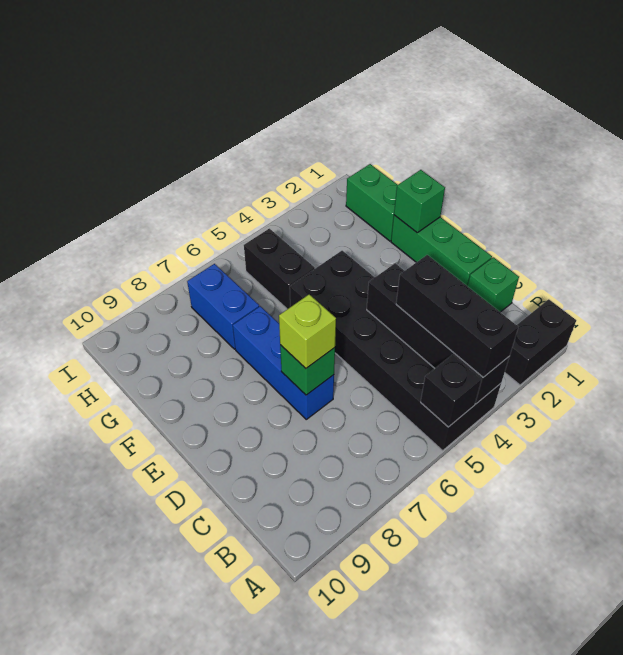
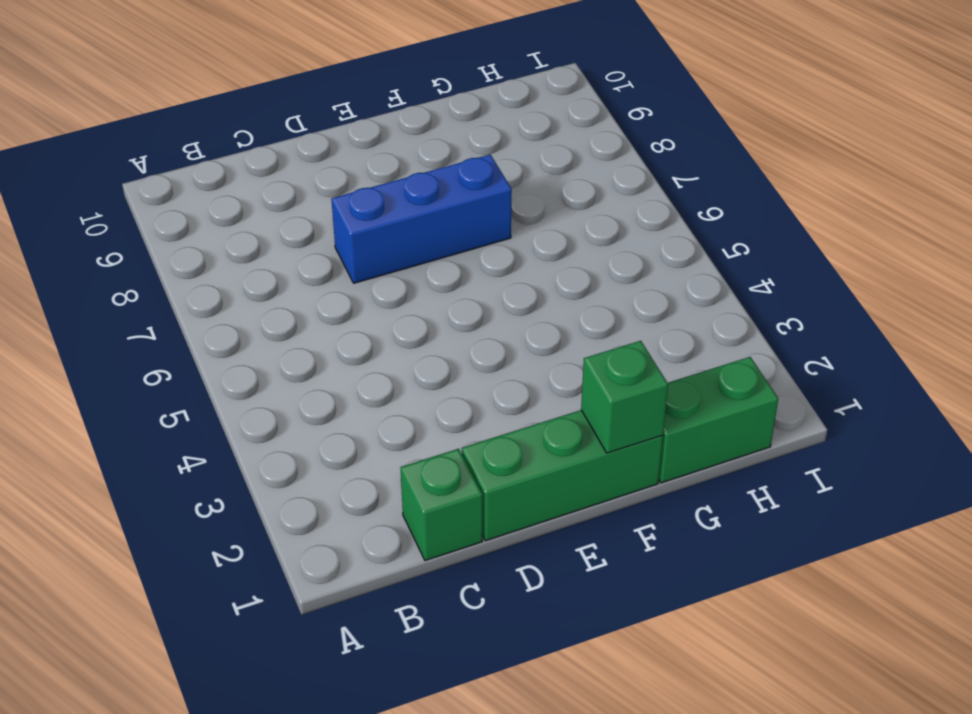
none -> black brick A1:A2 level 1
none -> black brick A4:F5 level 1
none -> black brick G5:H5 level 1

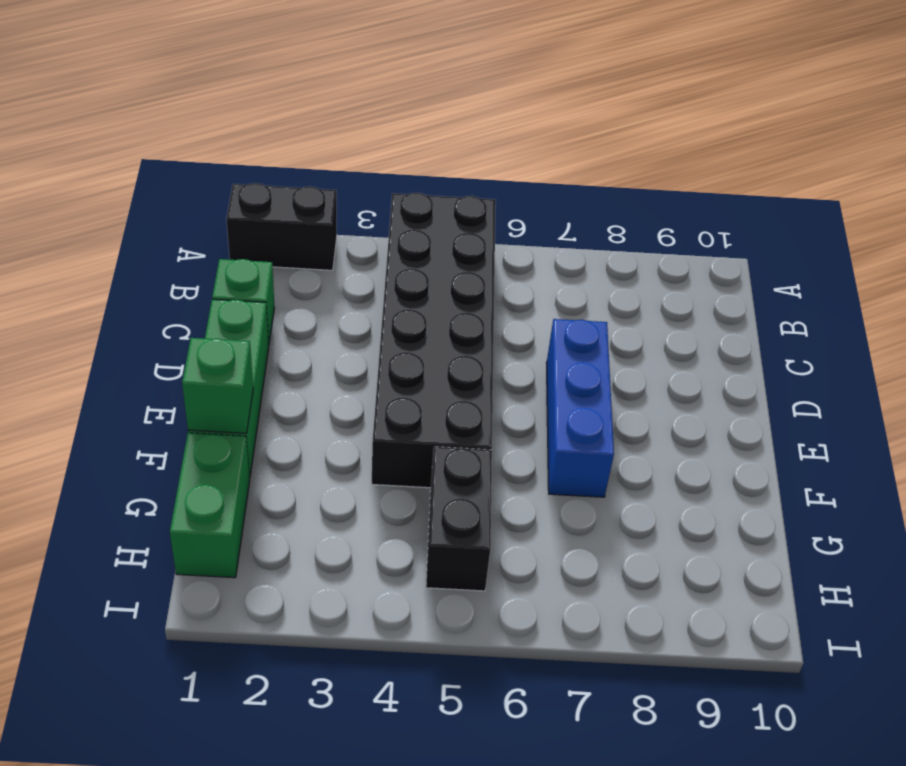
none -> blue brick G7:H7 level 1
none -> black brick A4:D4 level 2
none -> black brick A5 level 2

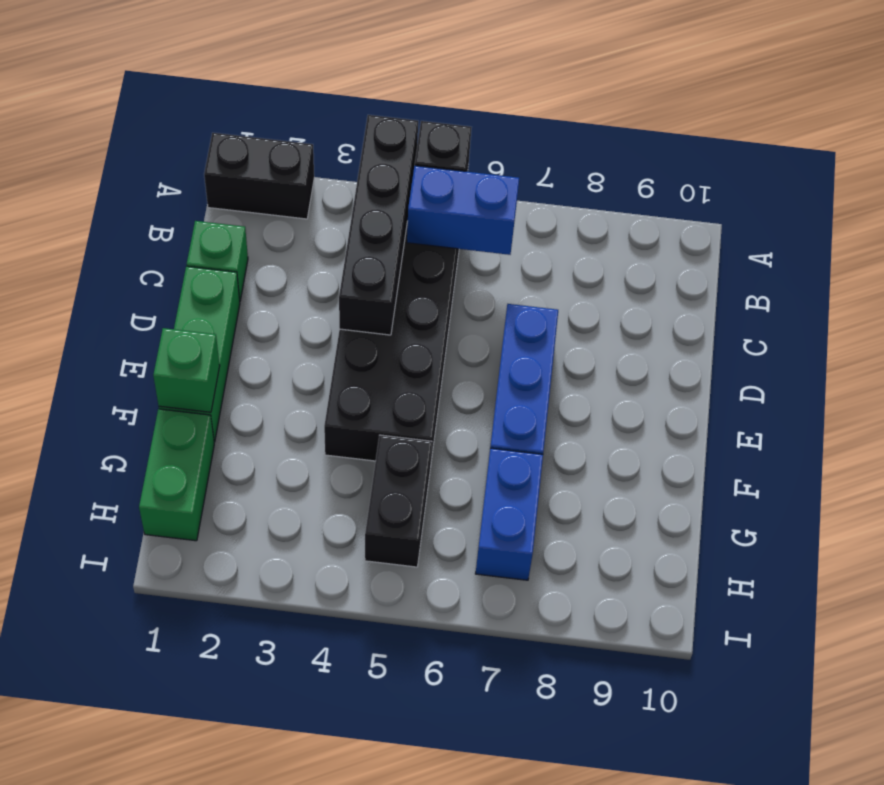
blue brick B5:B6 level 2 -> none
none -> green brick D7 level 2
none -> black brick A4:C4 level 3
none -> lime brick D7 level 3

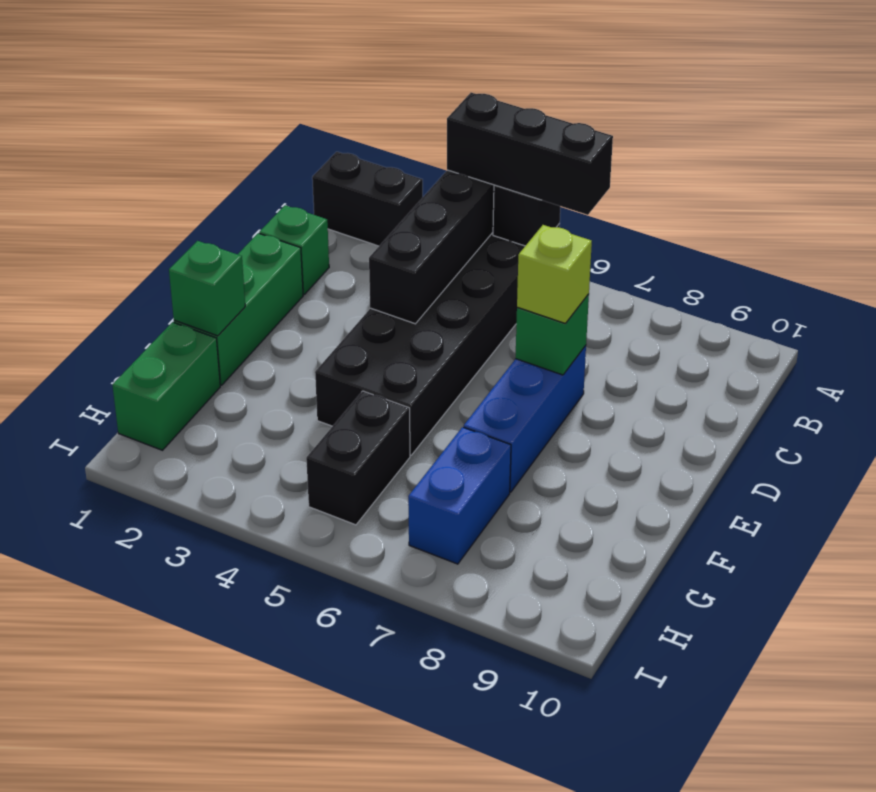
black brick A4:A6 level 3 -> black brick A4:C4 level 3

